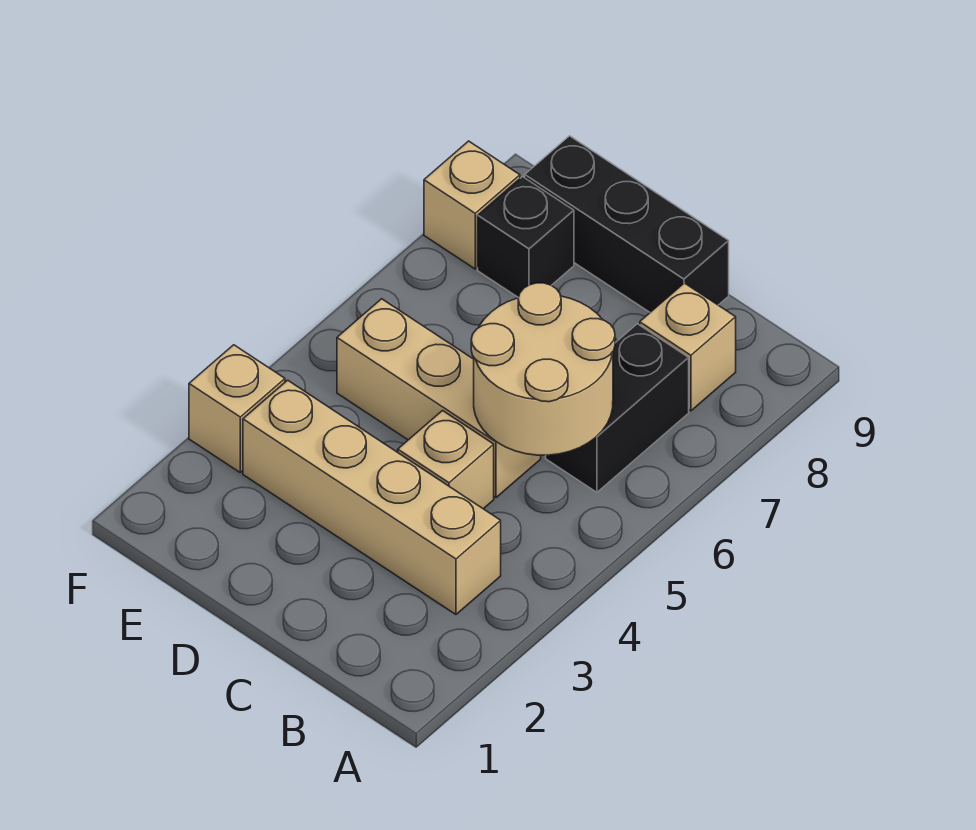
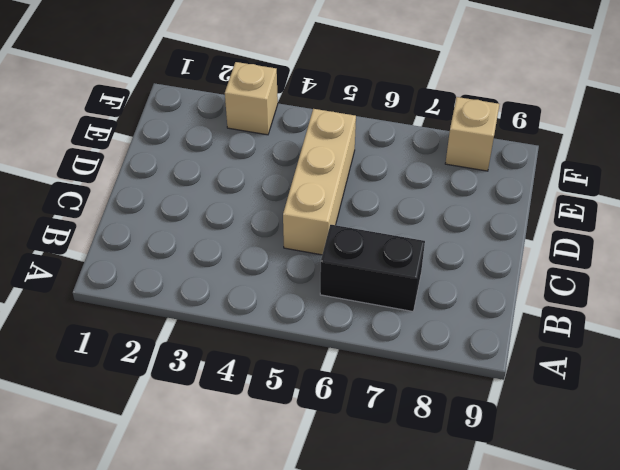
none -> tan brick B3:E3 level 1
none -> tan brick B8 level 1

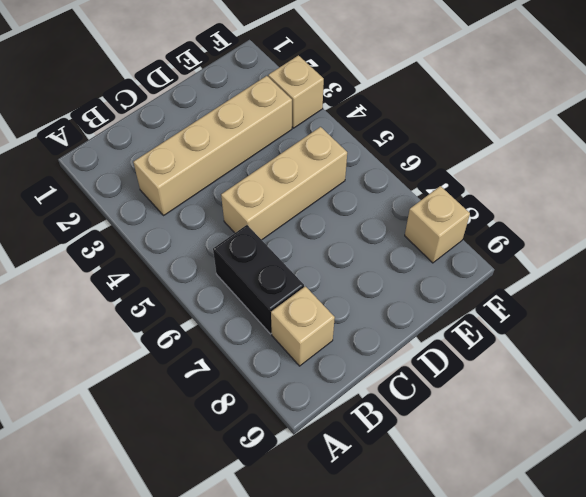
none -> tan brick C4 level 1
none -> black brick C9:E9 level 1

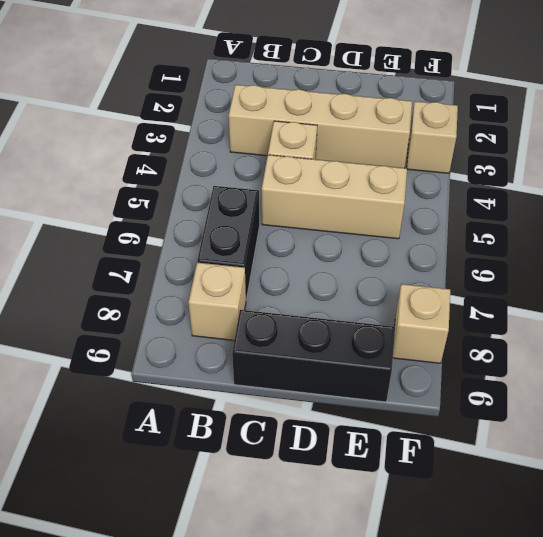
none -> black brick E8 level 1
none -> tan round brick B5:C6 level 2

